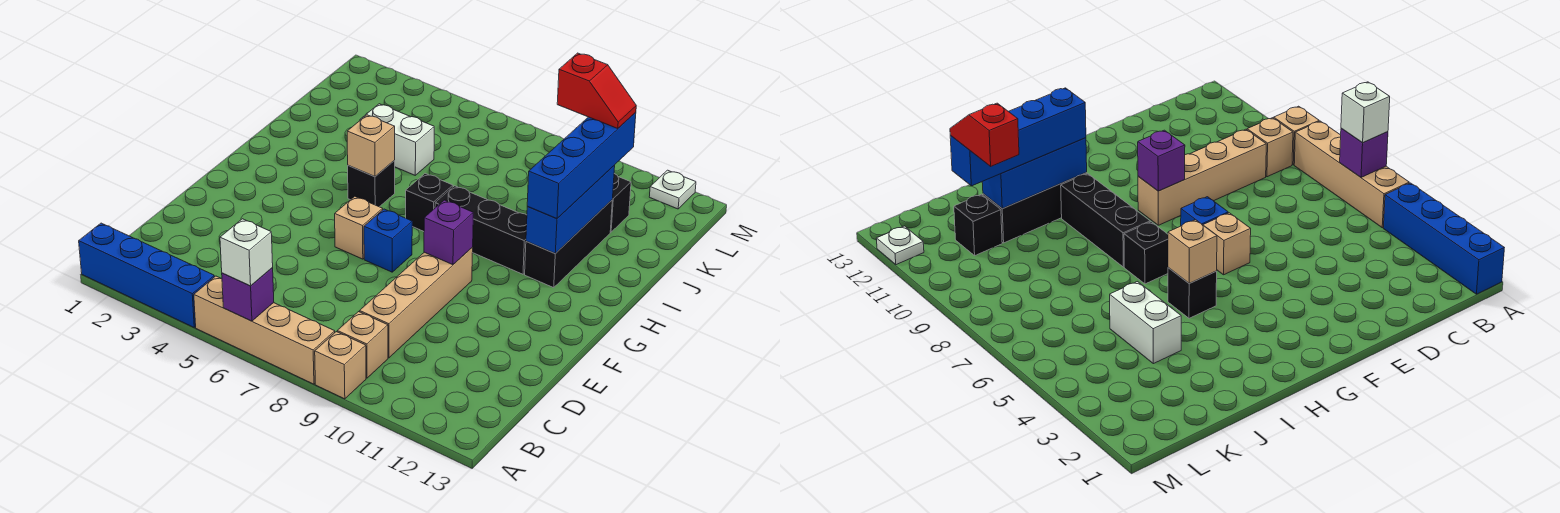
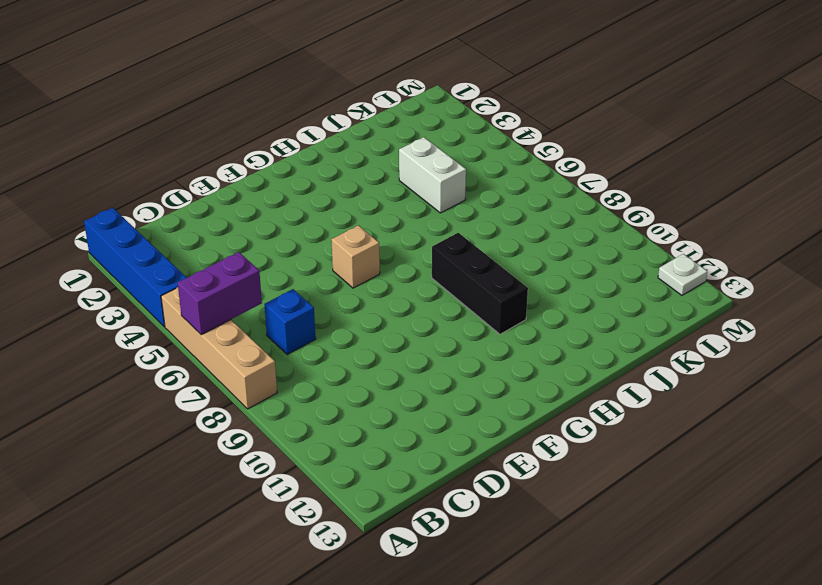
purple brick A6:B6 level 2 -> purple brick A6 level 2
blue brick C7 level 1 -> blue brick F7 level 1
none -> tan brick A9 level 1
none -> tan brick B9 level 1
none -> tan brick C9:F9 level 1

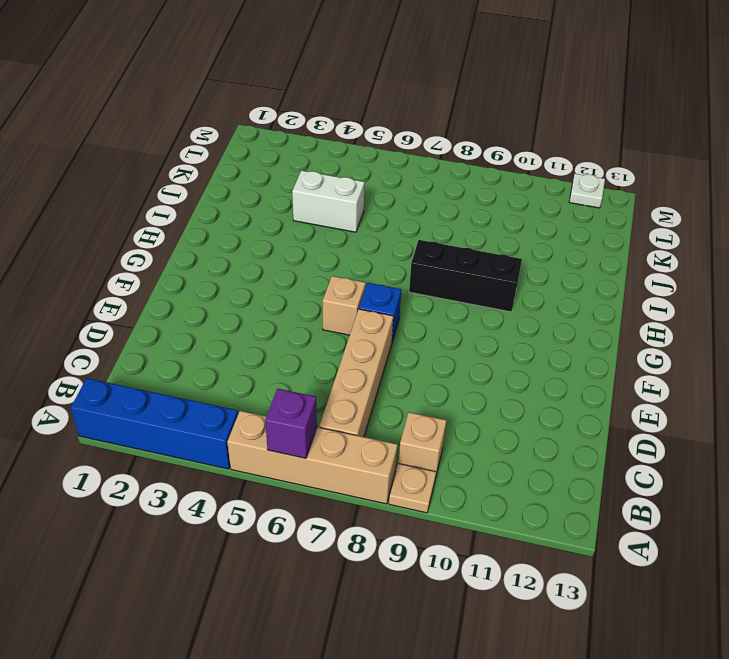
tan plate A9 level 1 -> tan brick A9 level 1
tan brick B7:E7 level 1 -> tan brick C9:F9 level 1
none -> black brick H5 level 1
none -> black brick H7 level 1
none -> black brick H11:J11 level 1

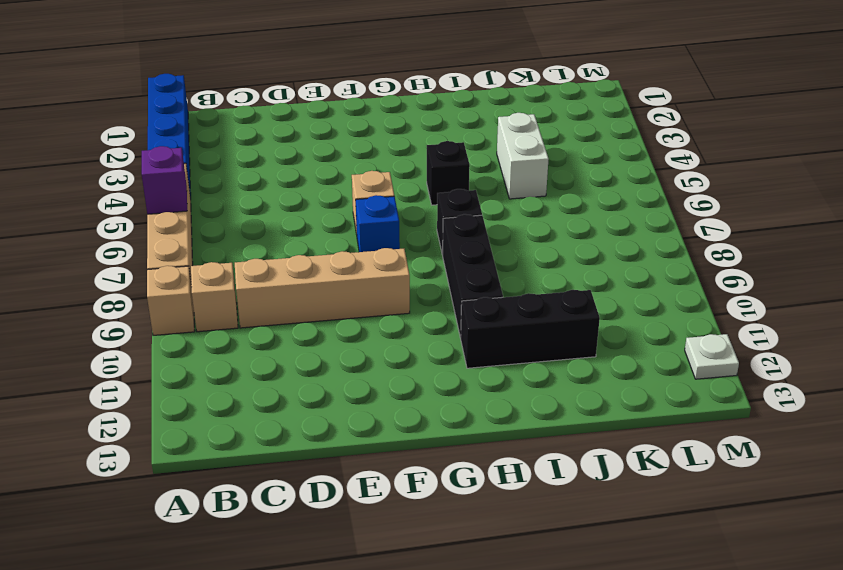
none -> black brick K11 level 1
none -> purple brick F9 level 2
none -> tan brick H5 level 2

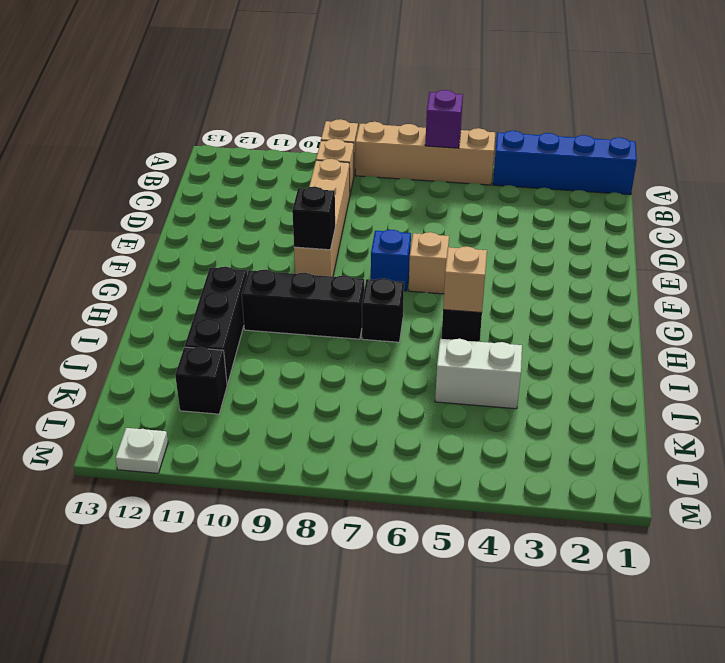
black brick F9 level 2 -> purple brick F9 level 2
none -> blue brick H11:J11 level 2
none -> white brick A6 level 3
none -> blue brick H11:K11 level 3

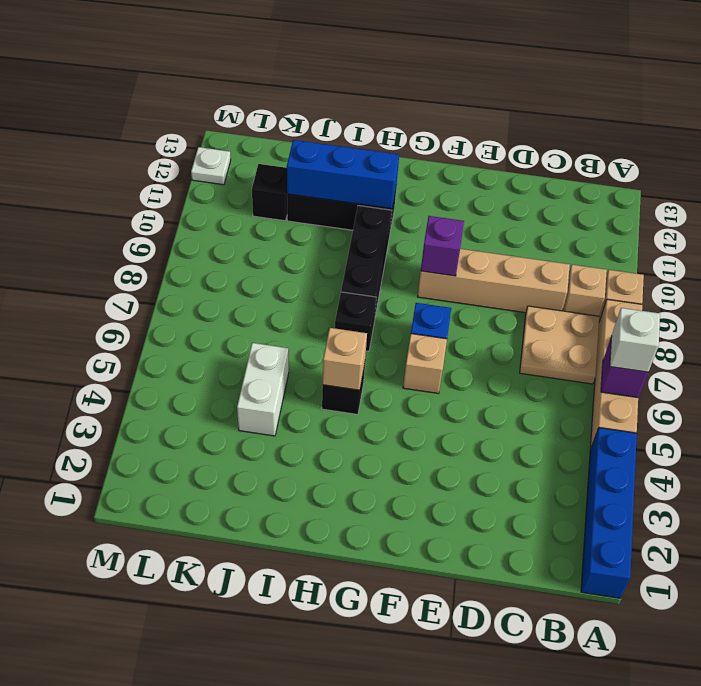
tan plate B7:C8 level 1 -> none
none -> blue brick H11:K11 level 3
none -> red slope K10:K11 level 4 top 10

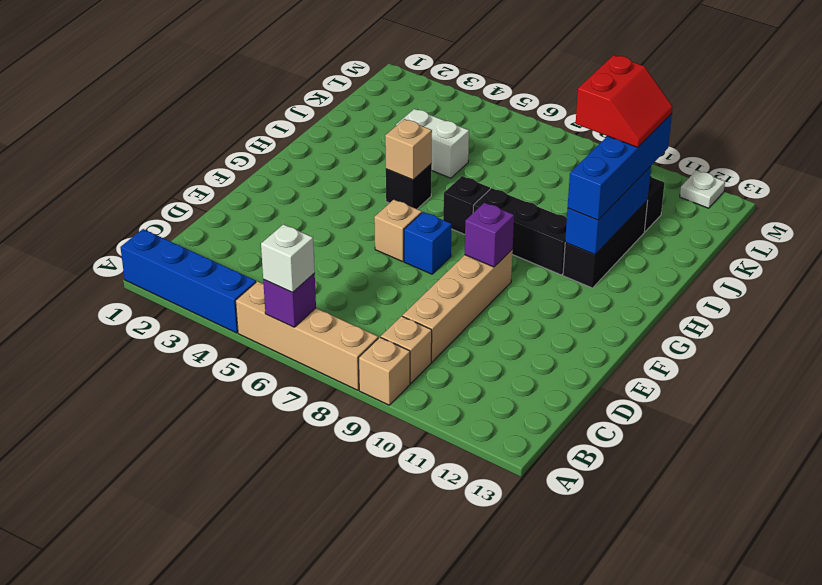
red slope J10:K11 level 4 top 10 -> red slope K10:K11 level 4 top 10

